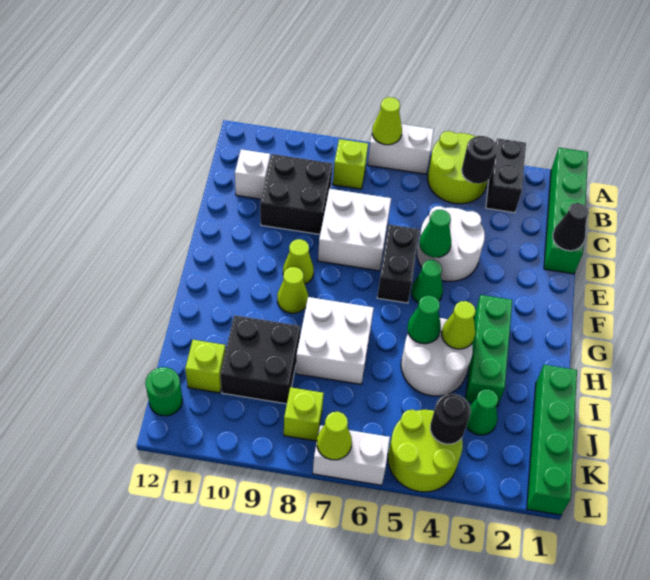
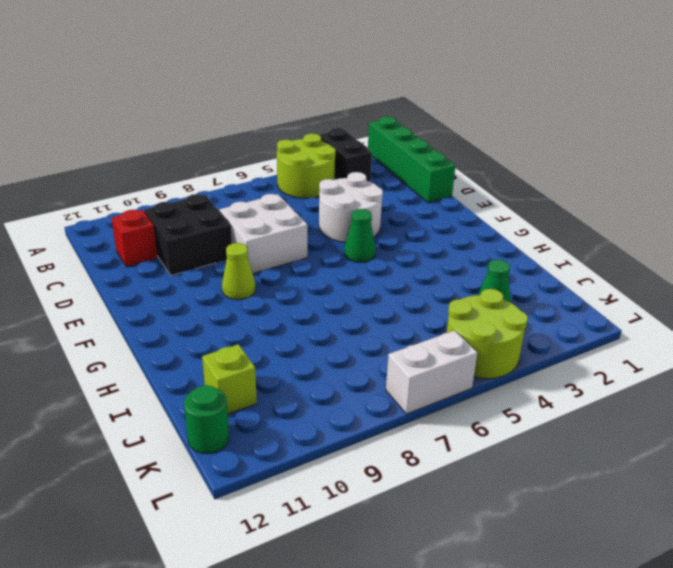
red brick C11 level 1 -> white brick C11 level 1
none -> white brick A6:A7 level 1
none -> lime brick B8 level 1
none -> black brick E6:F6 level 1
none -> green brick G3:I3 level 1

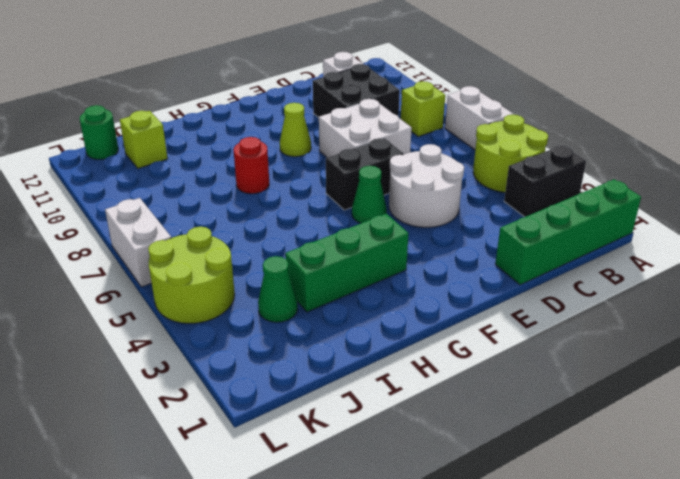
red round brick H8 level 1 -> white brick H7:I8 level 1
none -> lime cone G9 level 1
none -> white round brick H4:I5 level 1
none -> green brick I1:L1 level 1
none -> black brick I9:J10 level 1

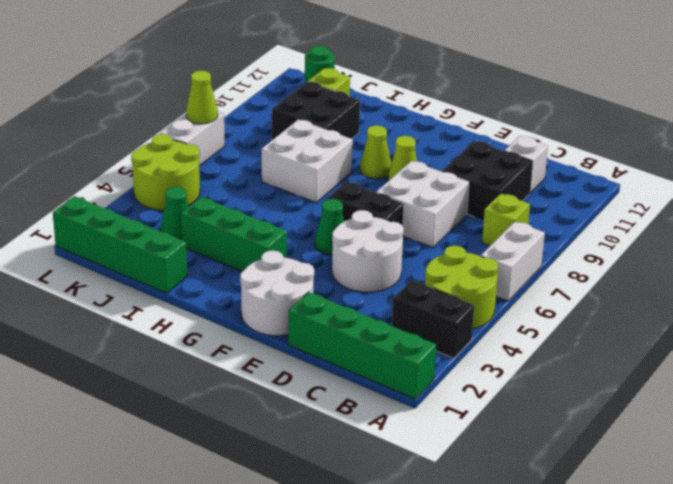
white round brick E1:F2 level 1 -> white round brick H4:I5 level 1
none -> lime brick K8 level 1
none -> lime cone A7 level 2
none -> black round brick B4 level 2
none -> black cone D1 level 2

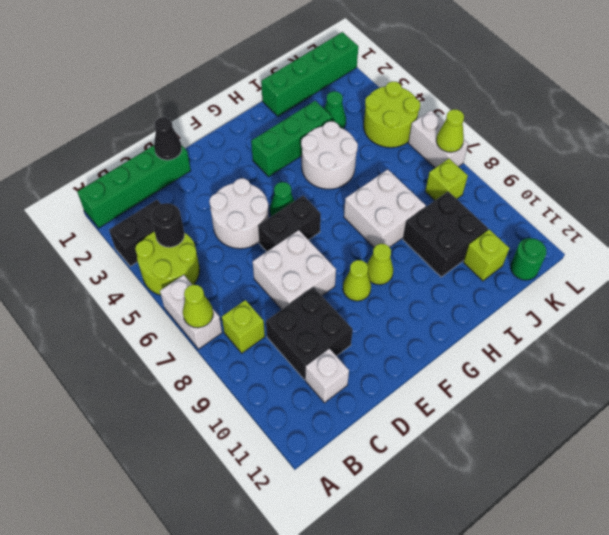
none -> green cone E5 level 2
none -> lime cone H4 level 2
none -> green cone H5 level 2
none -> black round brick K4 level 2

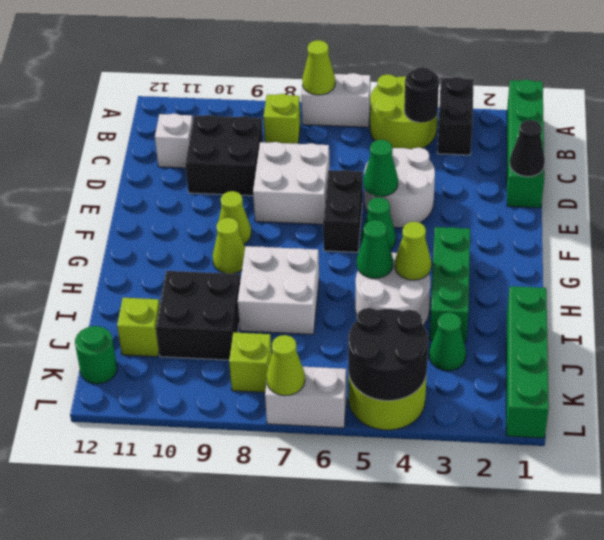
black round brick K4:L5 level 2 -> black round brick K4 level 2

